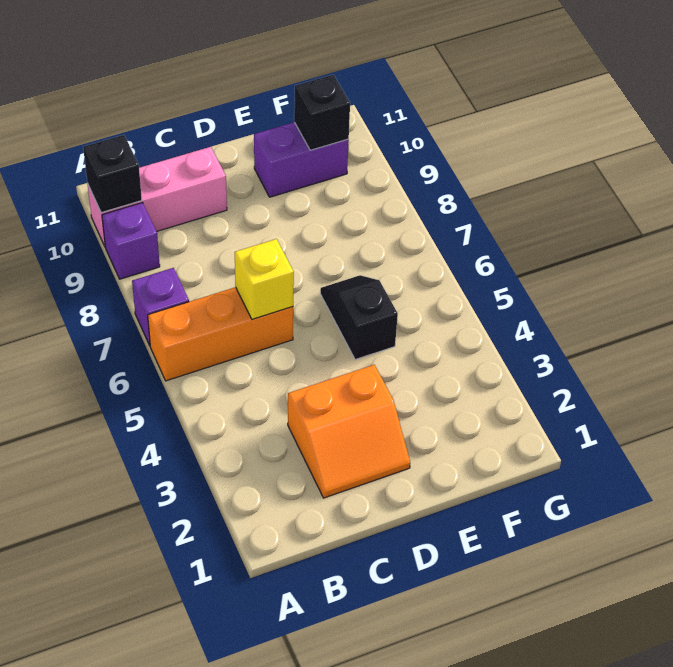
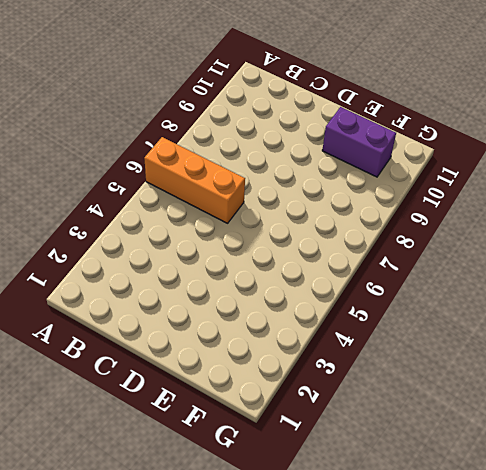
none -> purple brick A7 level 1
none -> purple brick A9 level 1

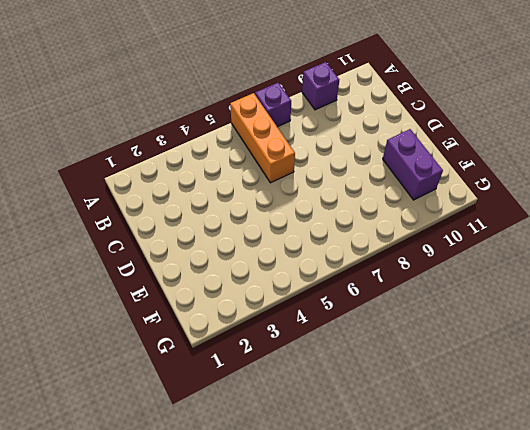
none -> pink brick A10:C10 level 1
none -> orange slope C2:D3 level 1 top 3

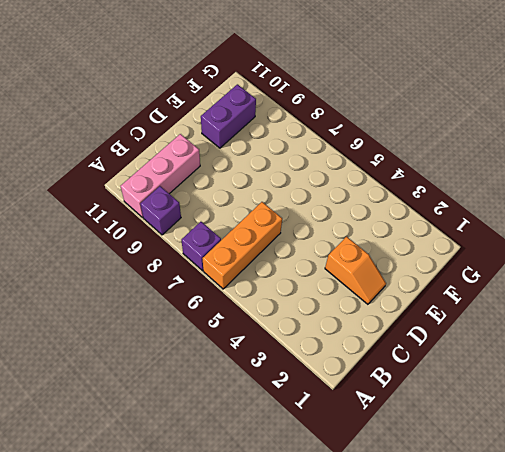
orange slope D2:D3 level 1 top 3 -> orange slope C2:D3 level 1 top 3
none -> black slope E5:E6 level 1 top 5
none -> black brick A10 level 2

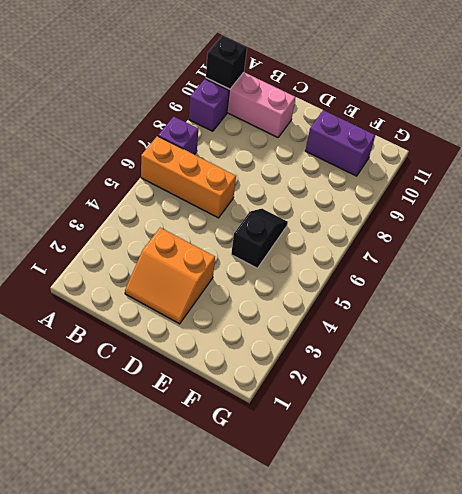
none -> yellow brick C6 level 2
none -> black brick F10 level 2

